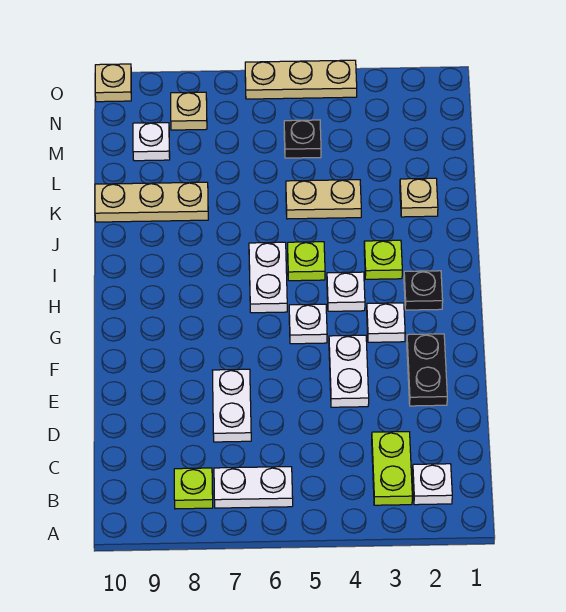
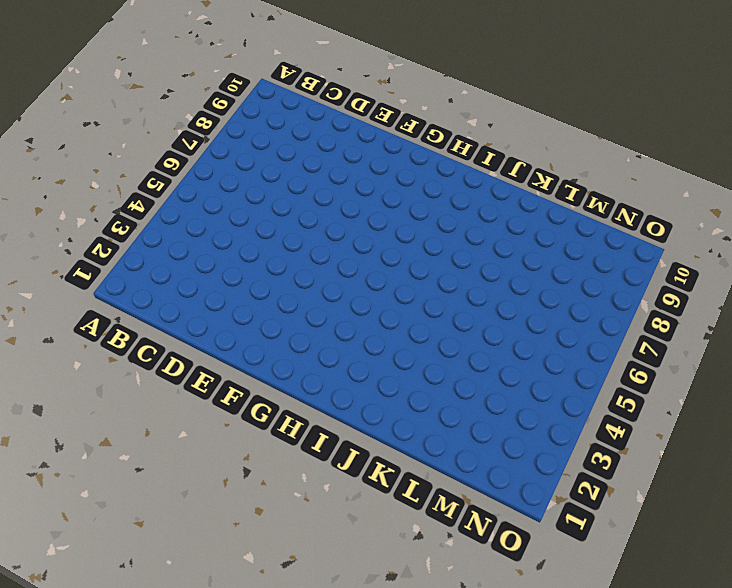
none -> white plate B2 level 1
none -> lime plate B3:C3 level 1
none -> white plate B6:B7 level 1

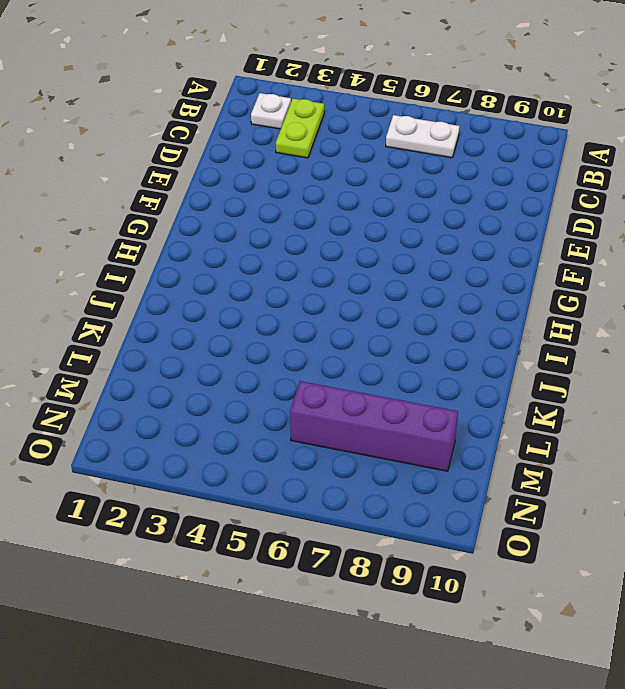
purple brick M6:M9 level 1 -> white plate M9 level 1
none -> lime plate B8 level 1
none -> white plate D7:E7 level 1
none -> black plate E2:F2 level 1

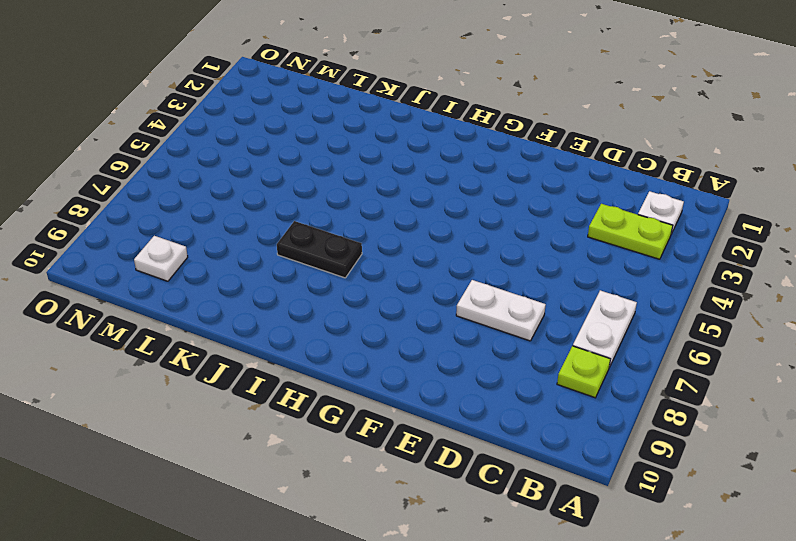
black plate I7:J7 level 1 -> black plate E2:F2 level 1
none -> white plate E4:F4 level 1
none -> white plate G3 level 1
none -> white plate G5 level 1

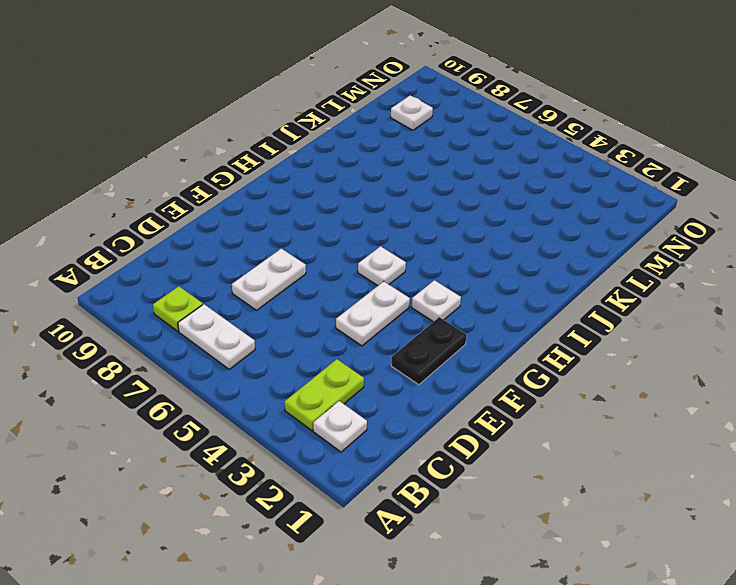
none -> black plate H2 level 1
none -> white plate H4 level 1
none -> white plate H6:I6 level 1

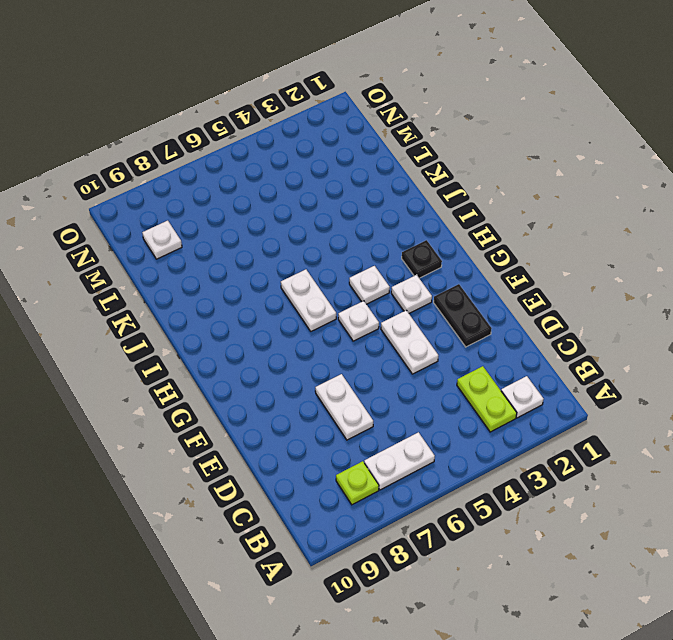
none -> lime plate I3 level 1
none -> lime plate I5 level 1
none -> tan plate K2 level 1

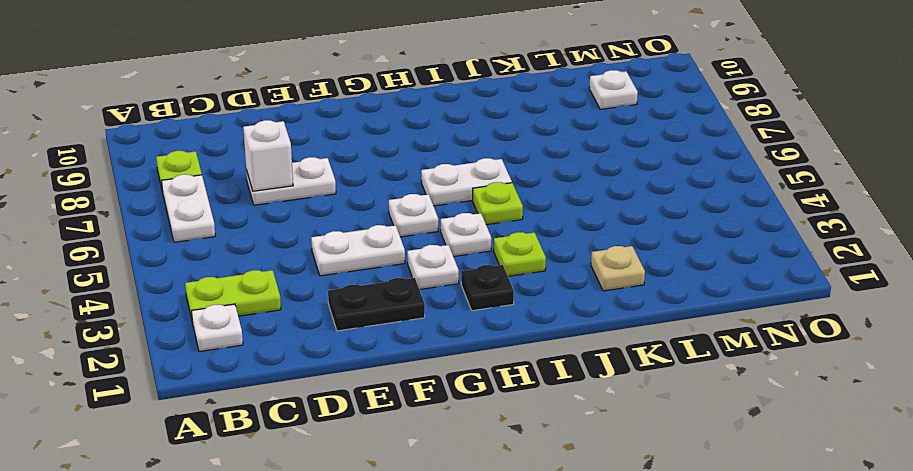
white brick D7 level 2 -> none
none -> tan plate K4:K5 level 1
none -> tan plate K8:K10 level 1
none -> black plate M5 level 1

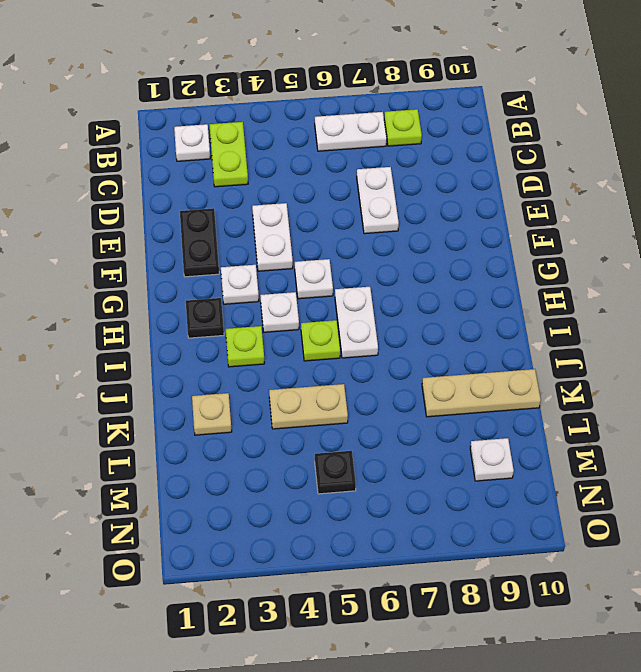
none -> tan plate N8 level 1
none -> tan plate O4:O6 level 1
none -> tan plate O10 level 1

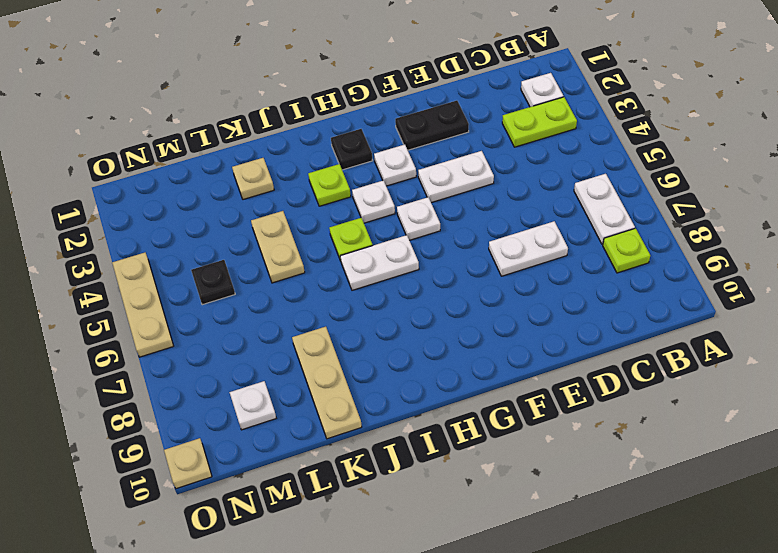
none -> tan plate N8 level 1

